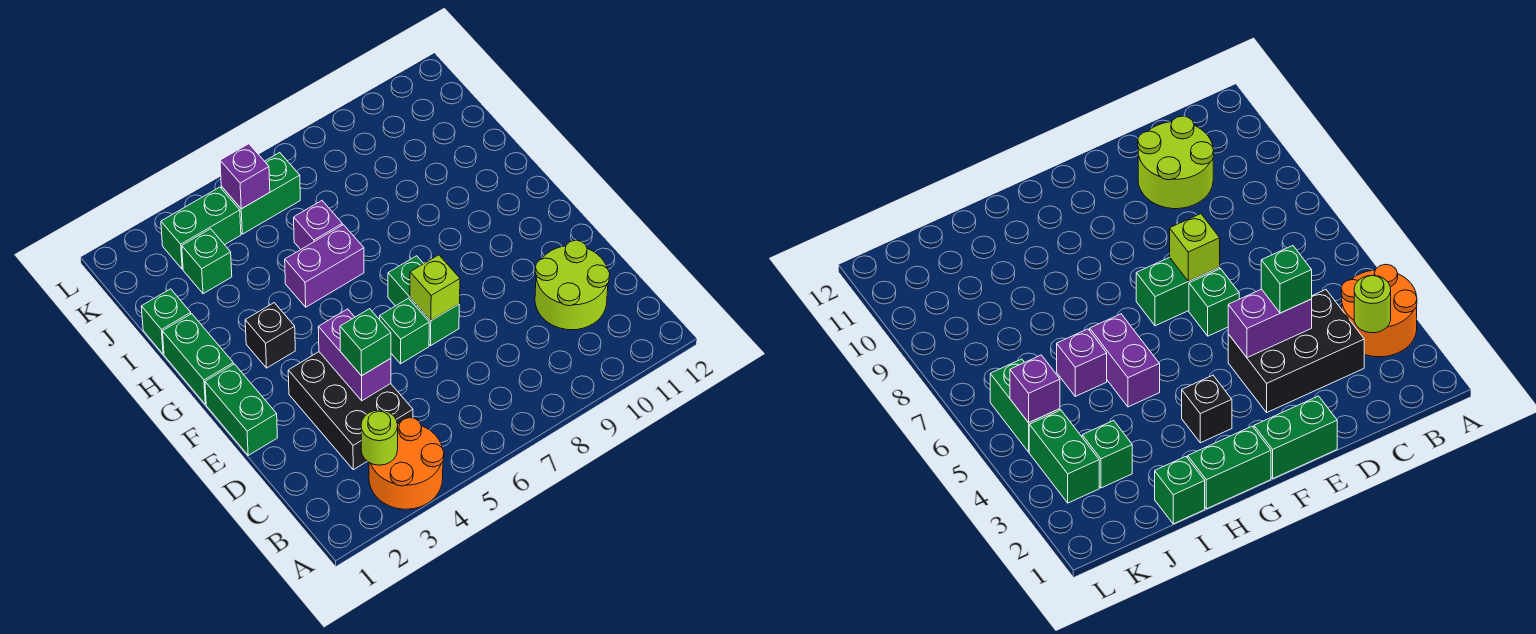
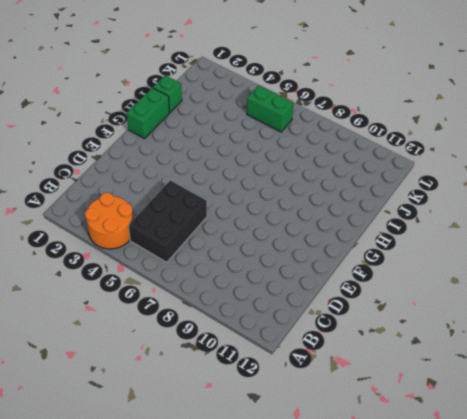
black brick B5:D6 level 1 -> black brick C3:E4 level 1
none -> lime round brick C10:D11 level 1
none -> green brick E1:F1 level 1
none -> green brick E6 level 1

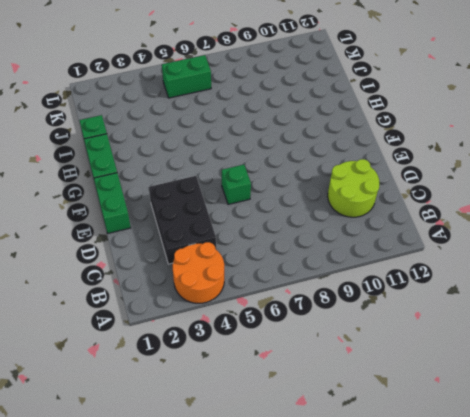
none -> green brick E7:F7 level 1
none -> black brick G3 level 1
none -> purple brick H5:H6 level 1

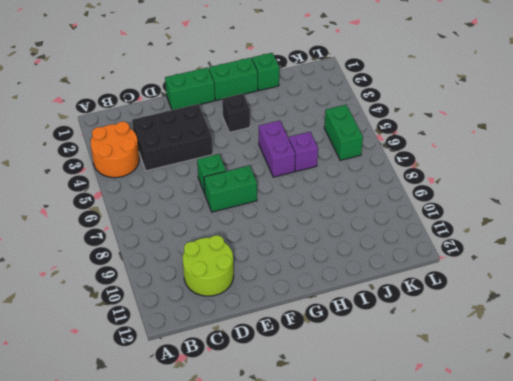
none -> green brick J3 level 1
none -> green brick K3:K4 level 1
none -> lime round brick B3 level 2

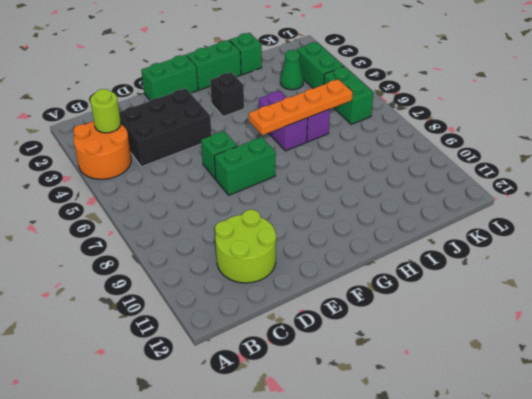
orange plate G6:J6 level 2 -> none
green cone J3 level 1 -> green brick J3 level 1
none -> purple brick D4:E4 level 2
none -> lime brick E7 level 2
none -> purple brick K5 level 2

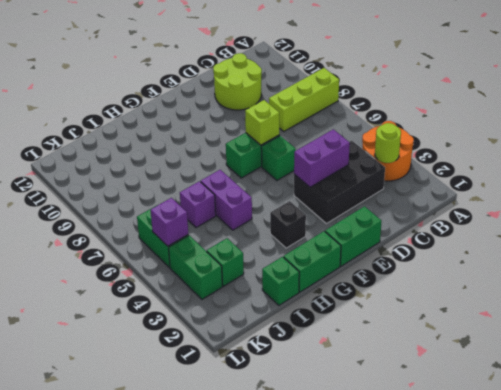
lime brick A8:C8 level 1 -> none
none -> green brick D4 level 3

